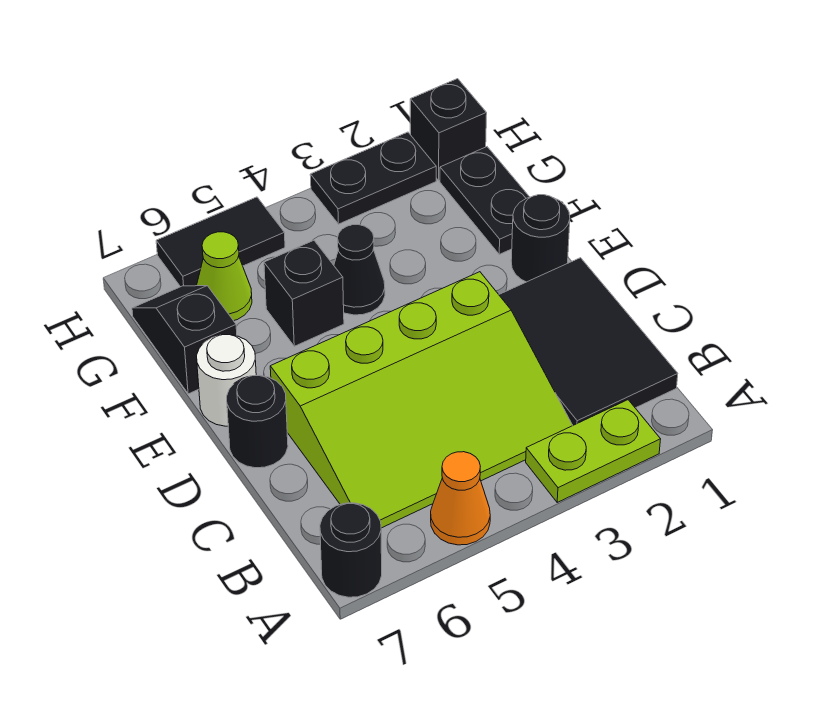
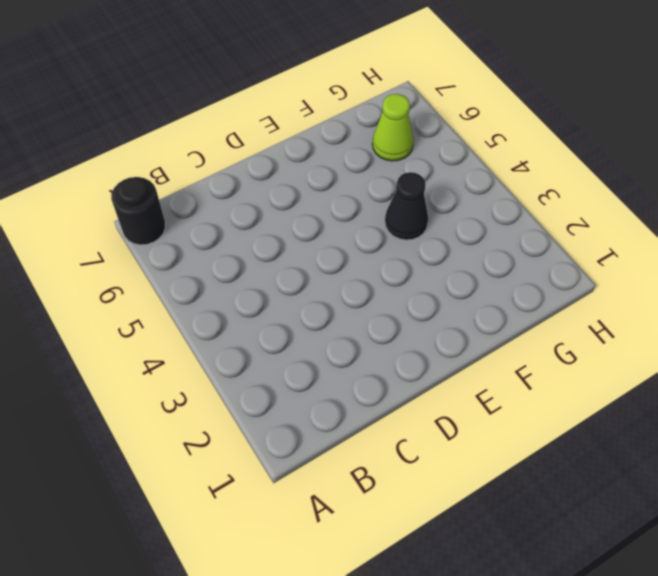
none -> lime plate A2:A3 level 1
none -> orange cone A5 level 1
none -> black tile B1:D2 level 1

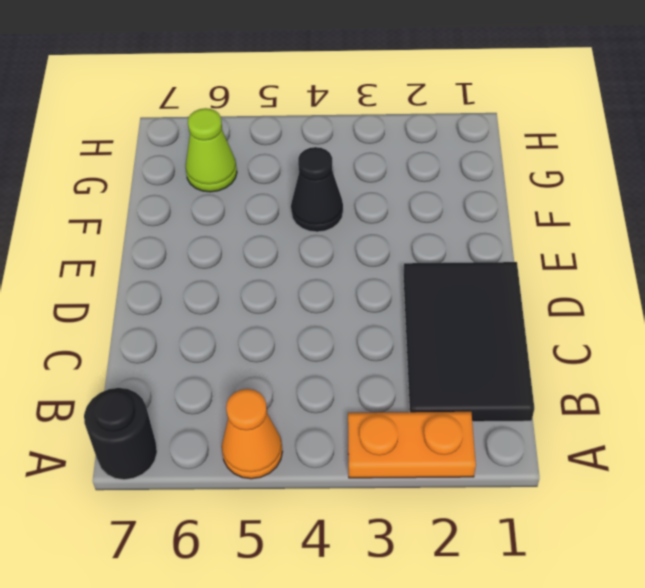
orange plate A2:A3 level 1 -> lime plate A2:A3 level 1
none -> lime slope B3:D6 level 1 top D
none -> black round brick D7 level 1
none -> black round brick E1 level 1

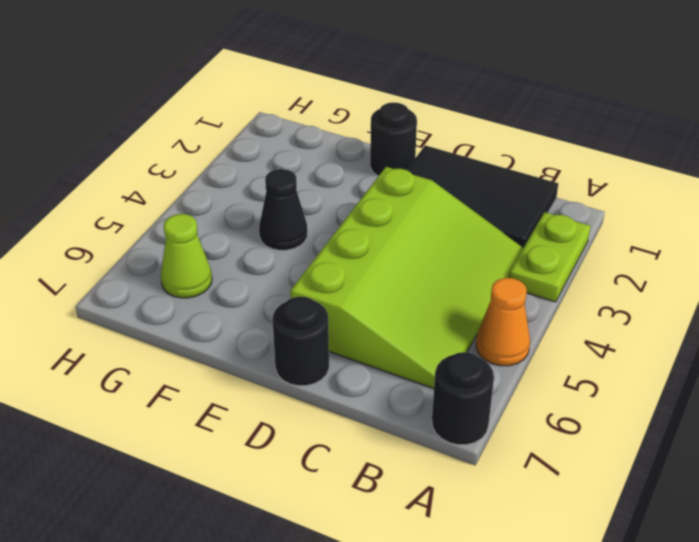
none -> white round brick E7 level 1
none -> black plate F1:G1 level 1
none -> black brick F5 level 1

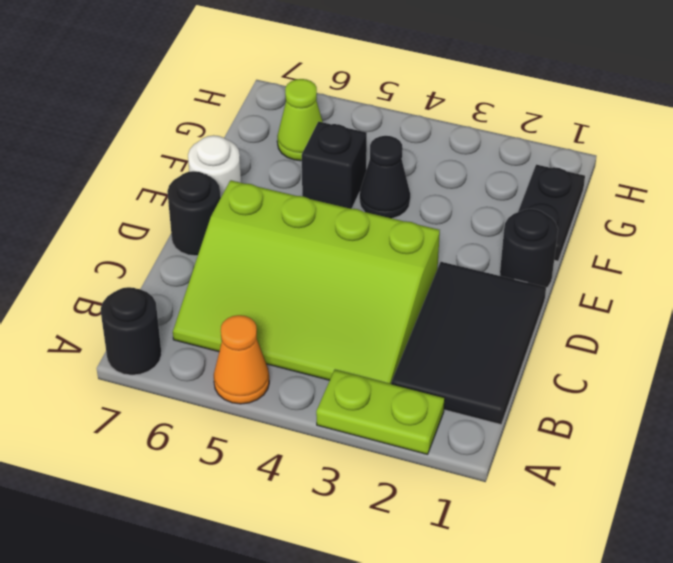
none -> black slope F7:G7 level 1 top F
none -> black brick H1 level 1
none -> black plate H2:H3 level 1

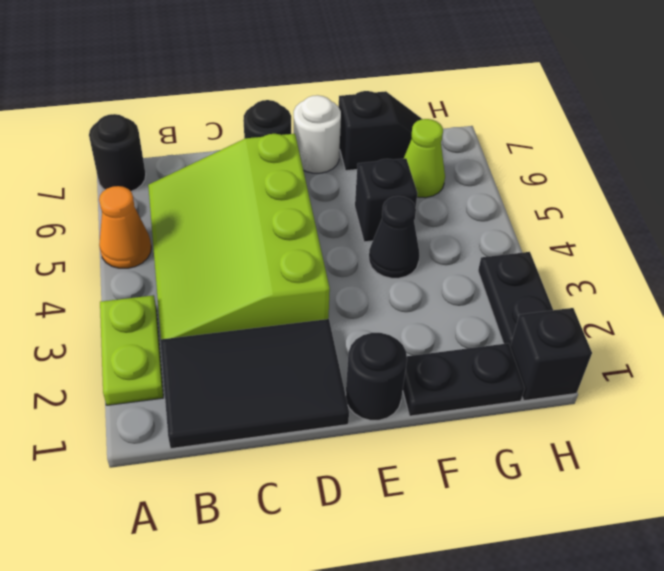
none -> black tile H5:H6 level 1

